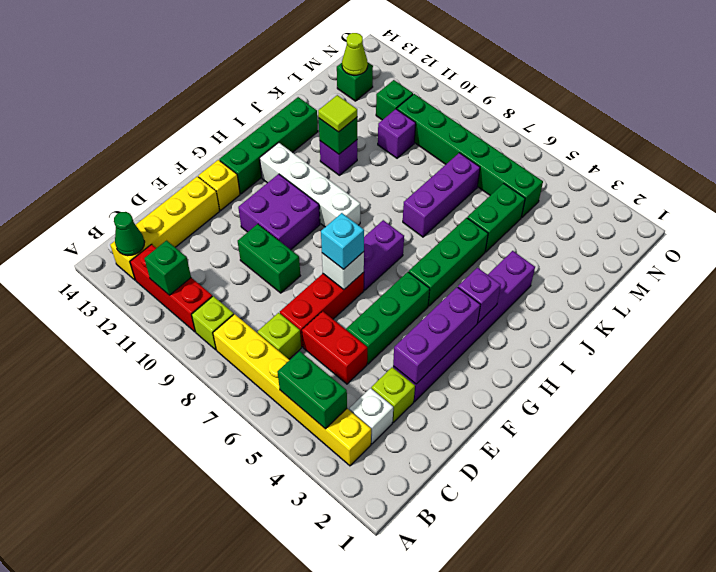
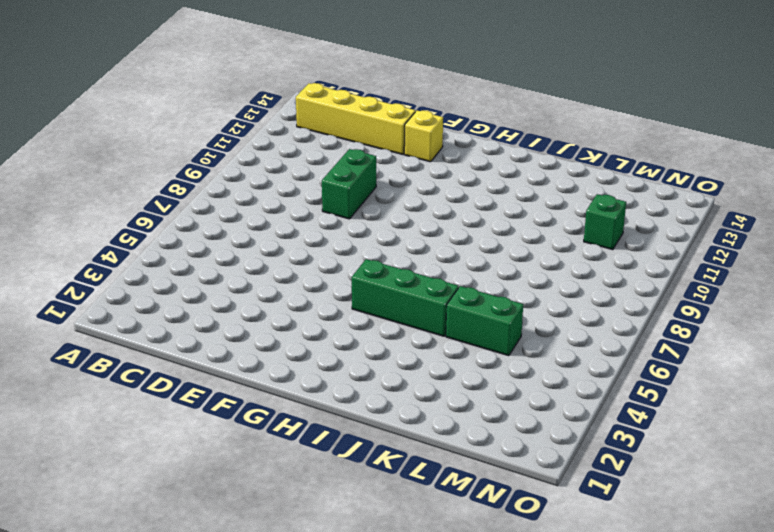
none -> yellow brick B3:B8 level 1
none -> lime brick B9 level 1
none -> red brick B10:B12 level 1
none -> white brick C3 level 1

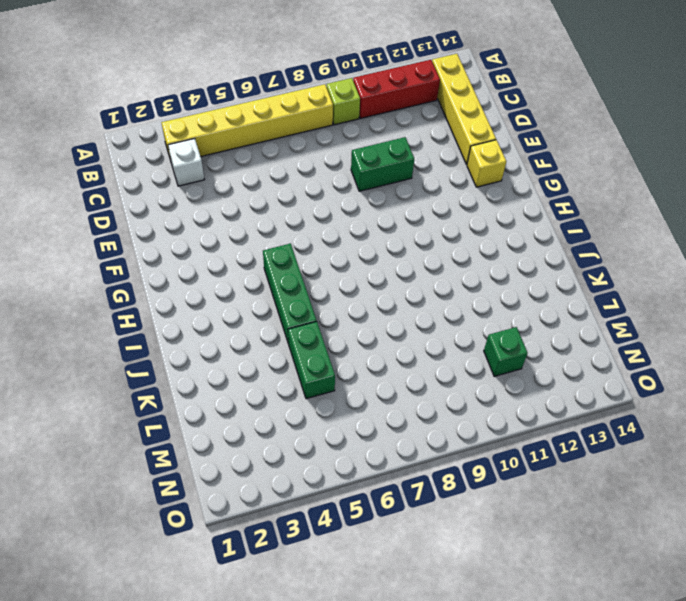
none -> lime brick C7 level 1
none -> lime brick D3 level 1
none -> red brick D5:D6 level 1
none -> red brick D7:F7 level 1

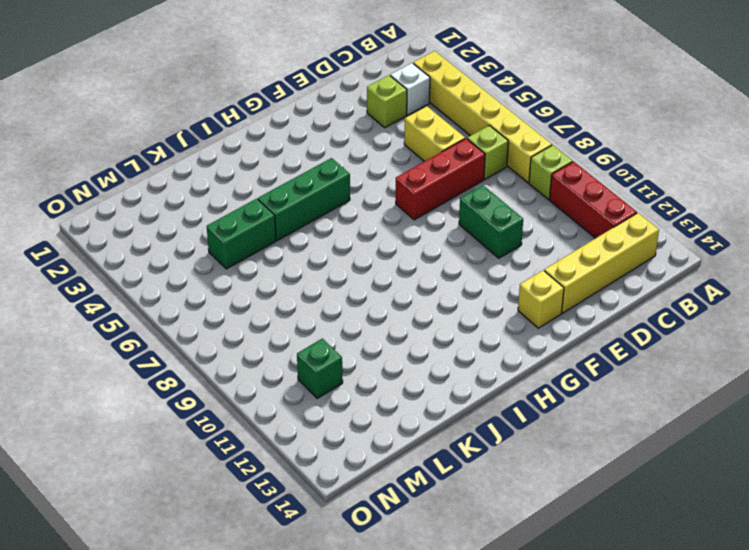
yellow brick D5:D6 level 1 -> red brick D5:D6 level 1
none -> purple brick E3:J3 level 1
none -> green brick E5:G5 level 1
none -> purple brick F10:G11 level 1
none -> purple brick G7:H7 level 1

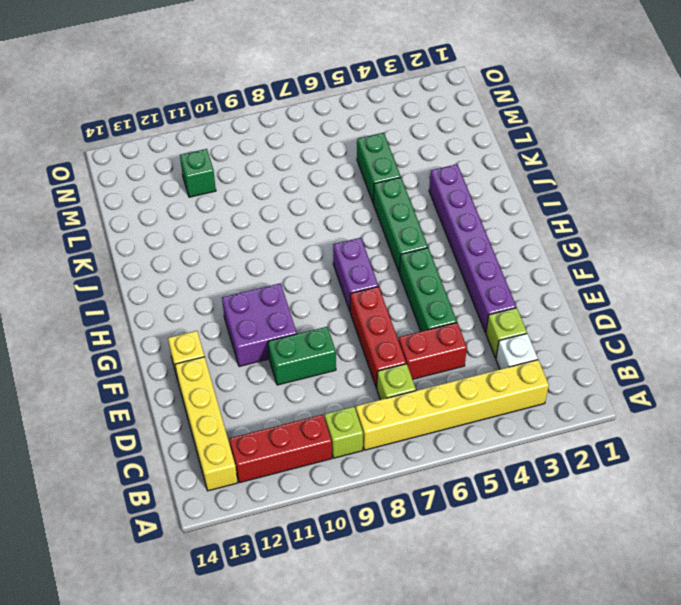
none -> green brick G13:J13 level 1
none -> white brick H9:H12 level 1
none -> purple brick J7:L7 level 1
none -> purple brick J11 level 1

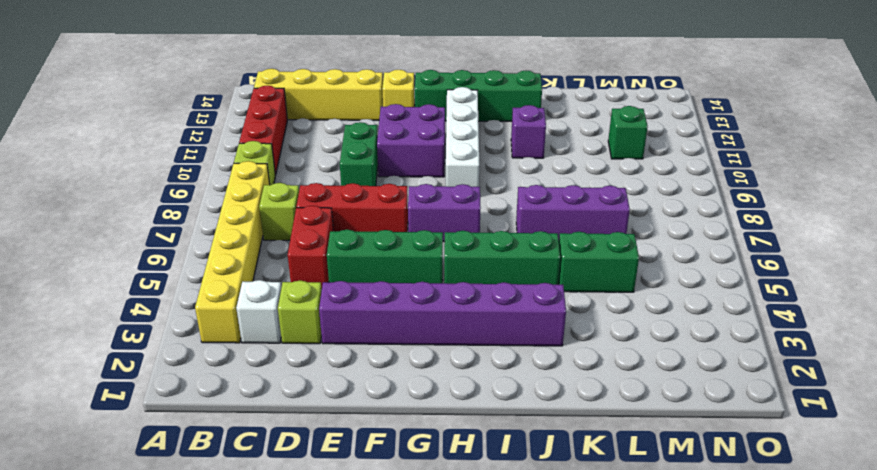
none -> purple brick L10 level 1
none -> green brick M5:M10 level 1
none -> green brick M13 level 1
none -> green brick B4:B5 level 2

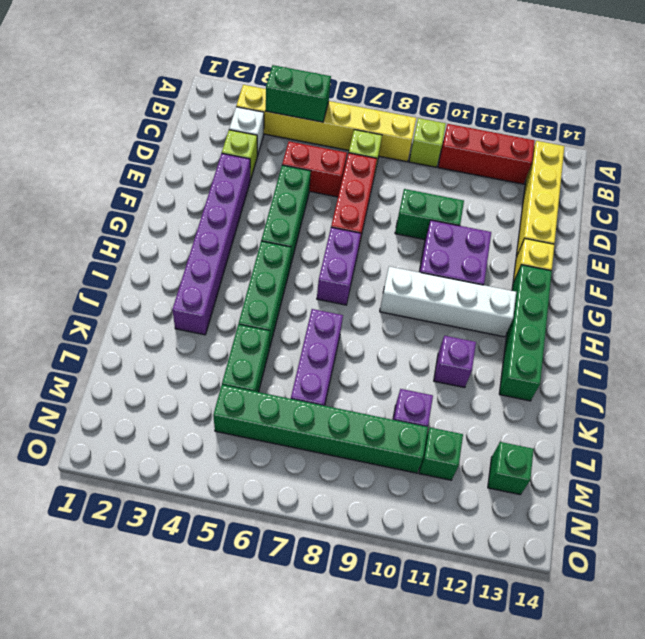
none -> green brick B11 level 2
none -> green cone B13 level 2
none -> purple brick E3:G3 level 2
none -> white brick F7 level 2

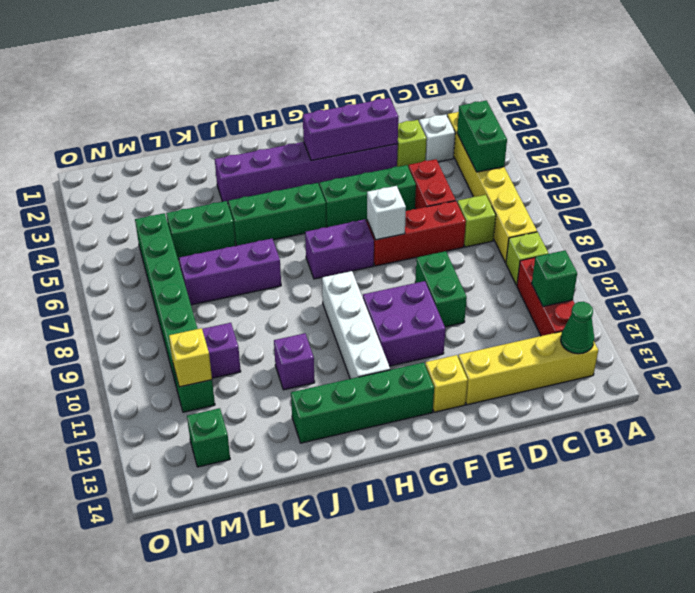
yellow brick M11 level 2 -> none
none -> purple brick H3 level 2
none -> green brick J11 level 2
none -> lime cone M13 level 2
none -> cyan brick F7 level 3

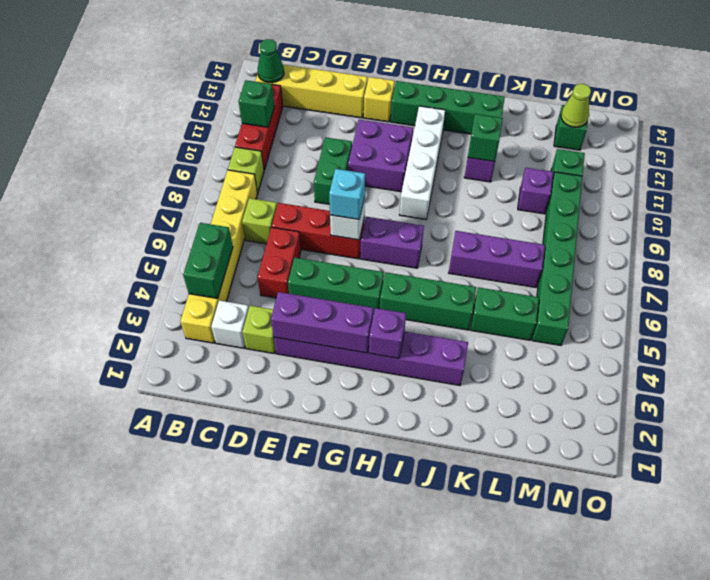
none -> lime tile J11 level 3

